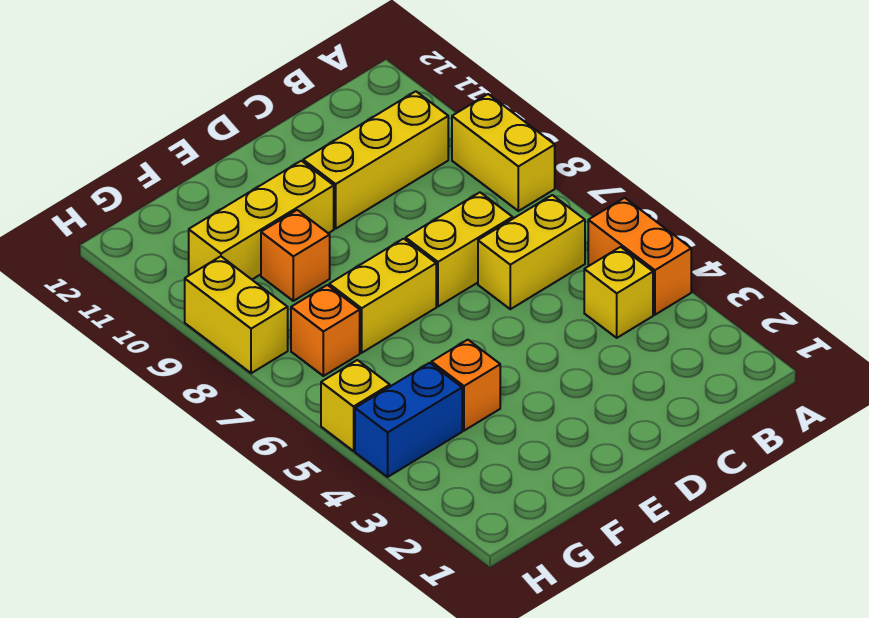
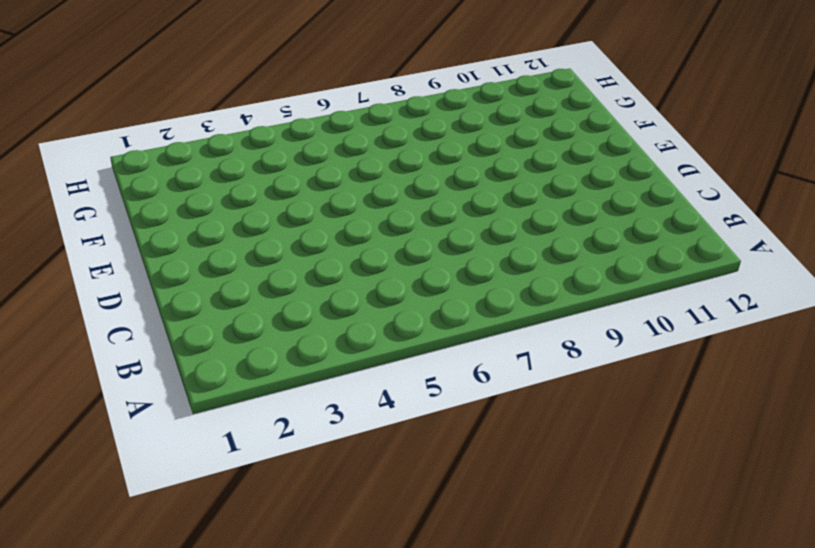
none -> orange brick A4:A5 level 1
none -> yellow brick A8:A9 level 1
none -> yellow brick B4 level 1

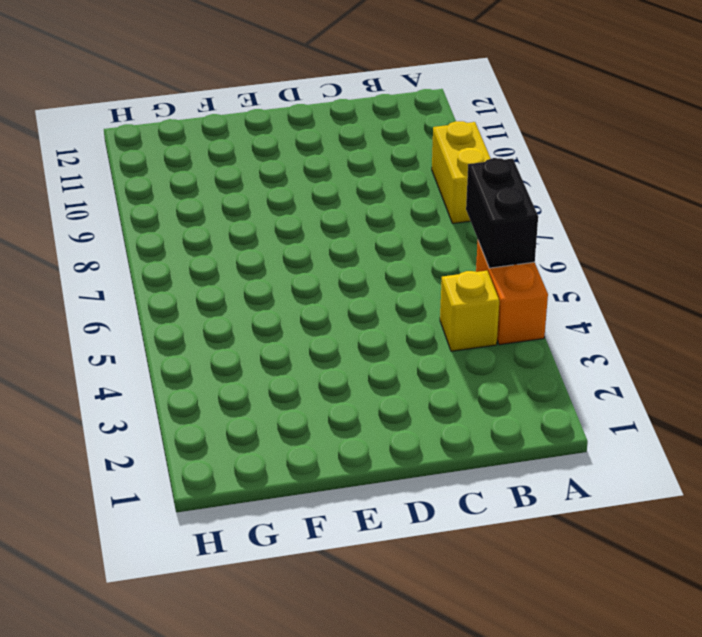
black brick A5:A6 level 2 -> none
none -> yellow brick B6:C6 level 1
none -> yellow brick B10:D10 level 1
none -> yellow brick C7:D7 level 1

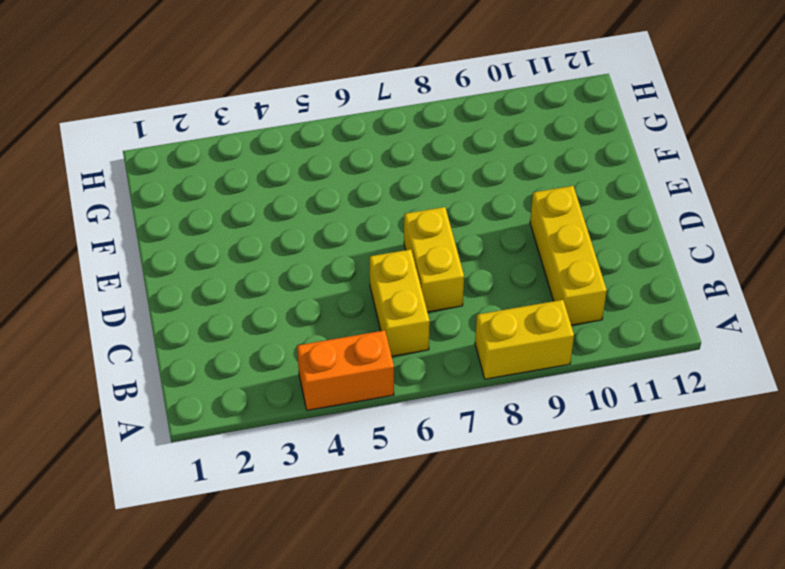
none -> yellow brick B4 level 1
none -> yellow brick E7:F7 level 1
none -> yellow brick E10:G10 level 1

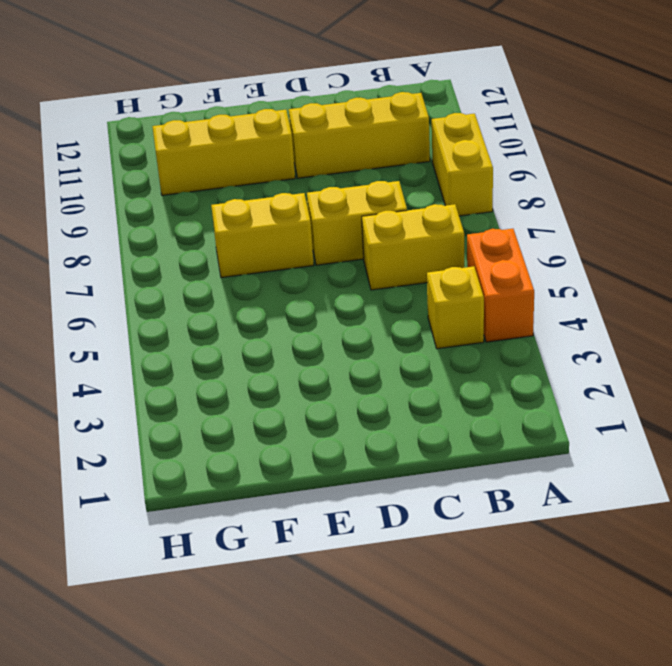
none -> orange brick F4 level 1
none -> orange brick F9 level 1
none -> blue brick G4:H4 level 1

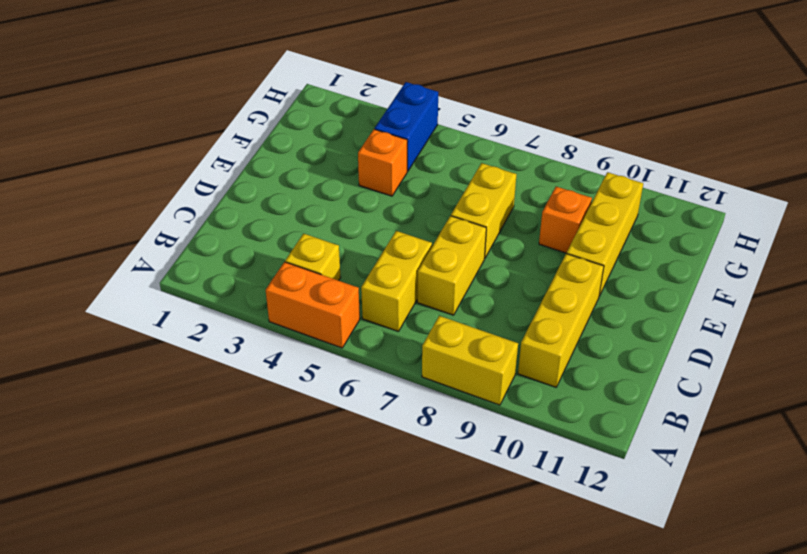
none -> orange brick G7 level 1
none -> yellow brick H5 level 1
none -> yellow brick H8:H9 level 1

